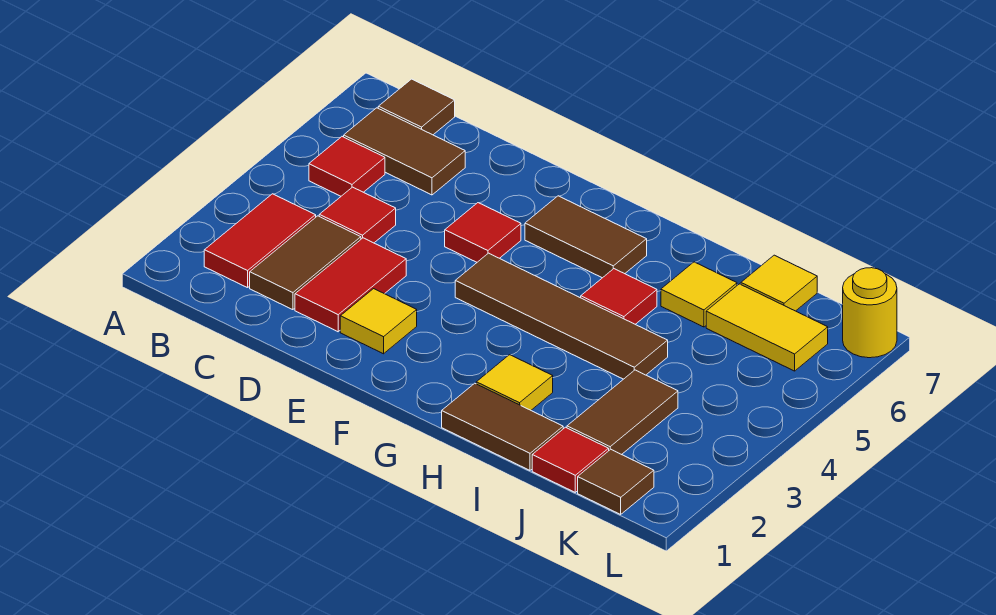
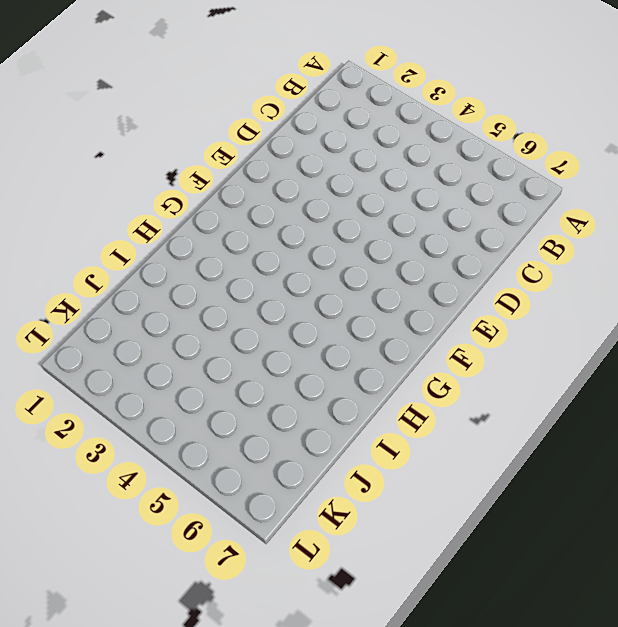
none -> red tile B2:B3 level 1
none -> red tile B5 level 1
none -> brown tile B6:C6 level 1

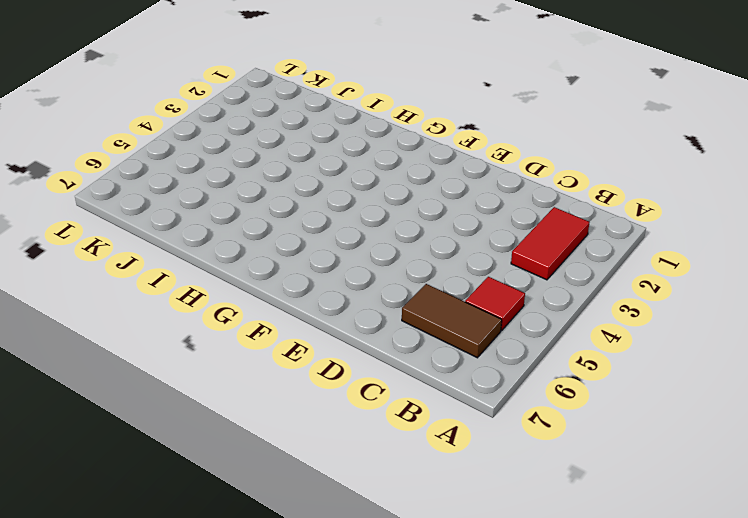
none -> brown tile B7 level 1
none -> brown tile C2:C3 level 1
none -> red tile C4 level 1

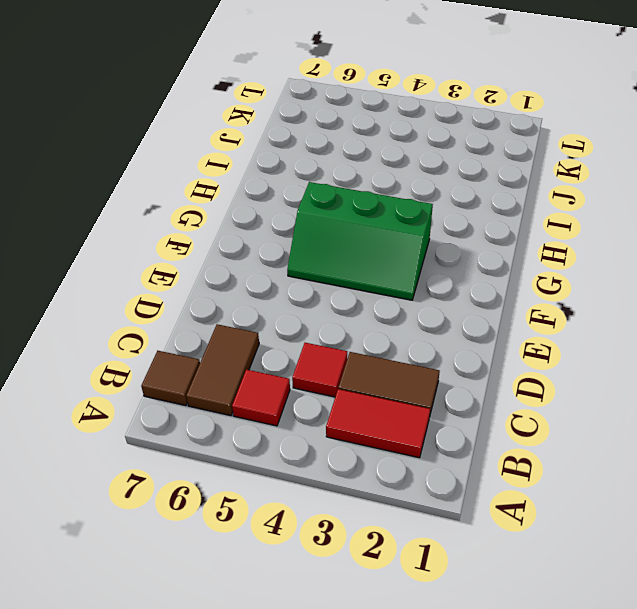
green slope F3:G5 level 1 top G -> brown tile F4:I4 level 1
none -> red tile D2:D3 level 1
none -> yellow tile E2 level 1
none -> red tile E5 level 1

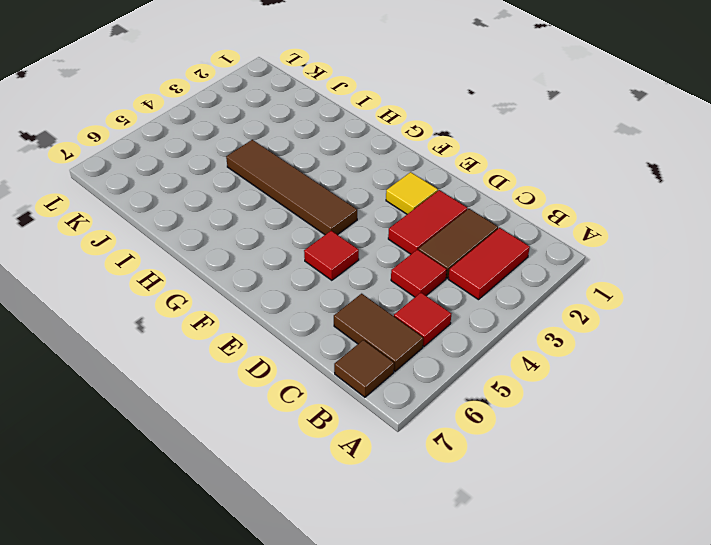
none -> brown tile F6:G6 level 1
none -> brown tile H1:I1 level 1
none -> yellow tile H2 level 1

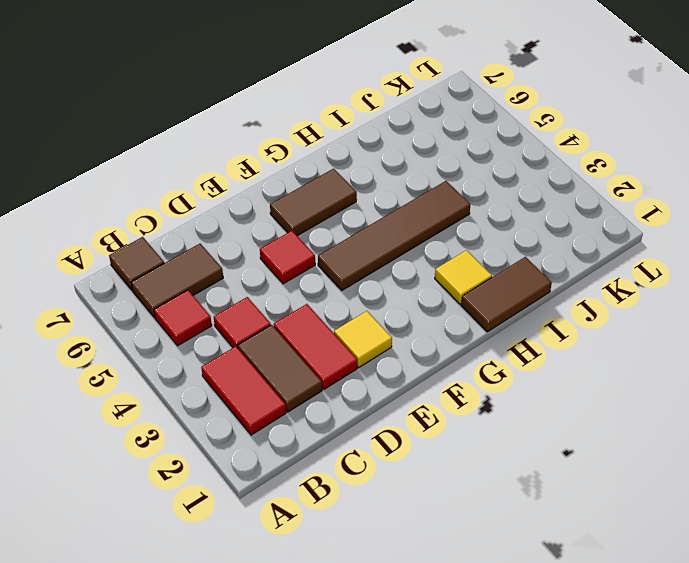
none -> red tile H5 level 1
none -> yellow tile I6 level 1
none -> red tile J1 level 1

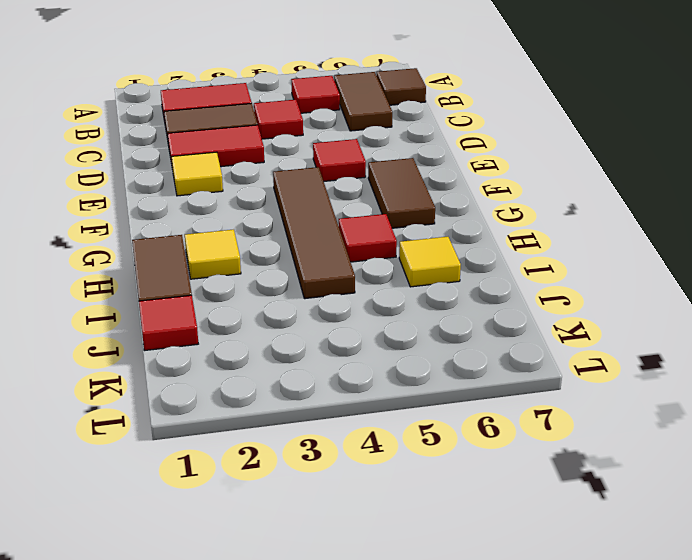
none -> brown tile J2:J3 level 1
none -> yellow tile J6:K6 level 1
none -> yellow tile J7 level 1

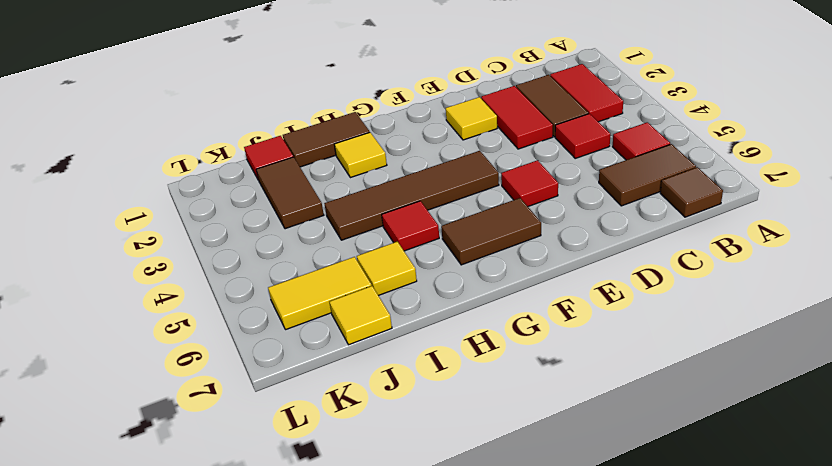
none -> brown tile K1 level 1
none -> yellow round brick L7 level 1

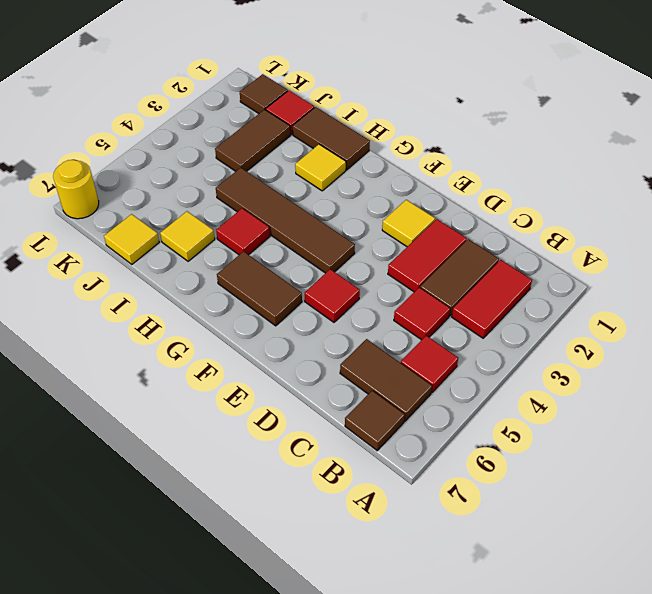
none -> yellow tile J6:K6 level 1

